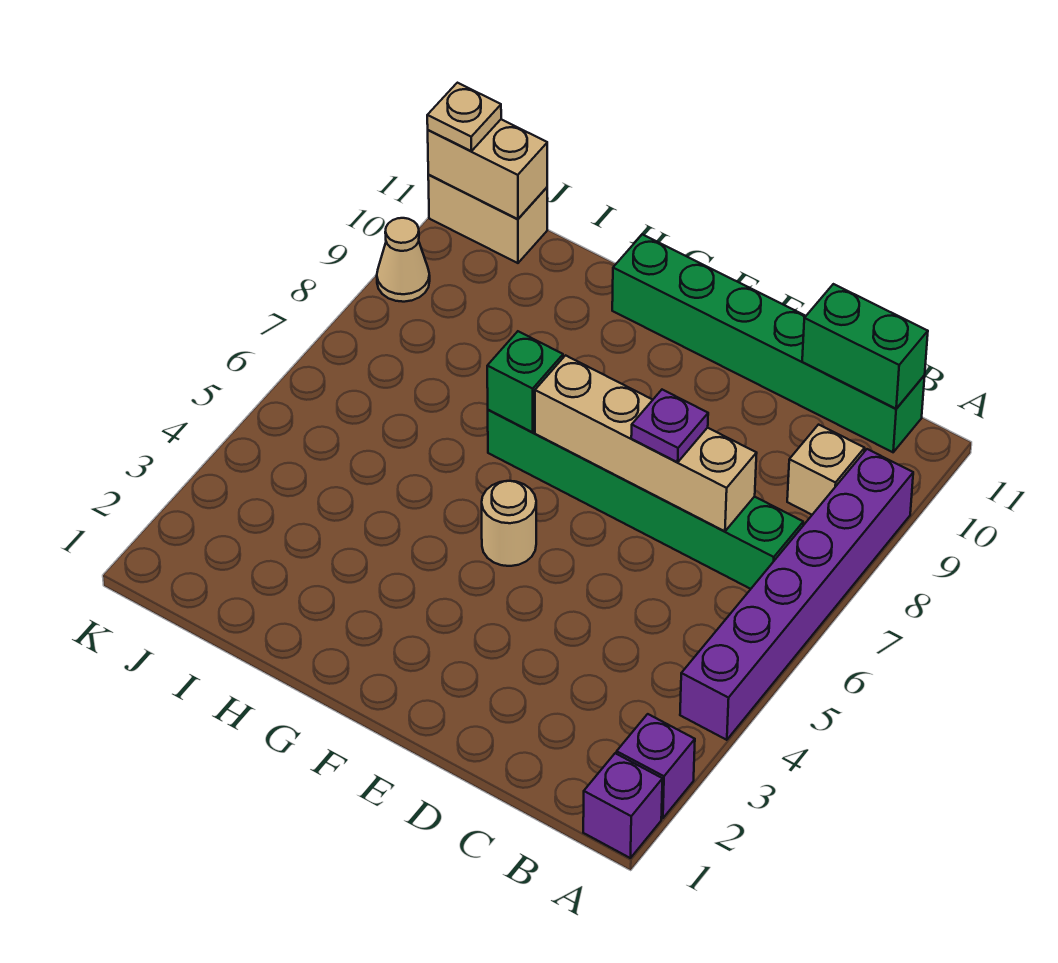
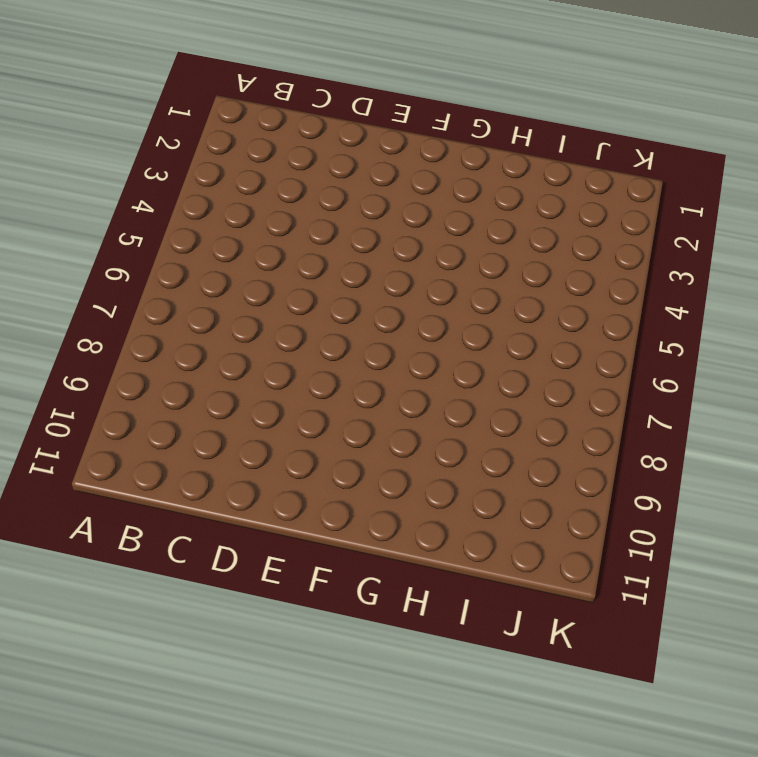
none -> purple brick A1 level 1
none -> purple brick A2 level 1
none -> purple brick A4:A9 level 1

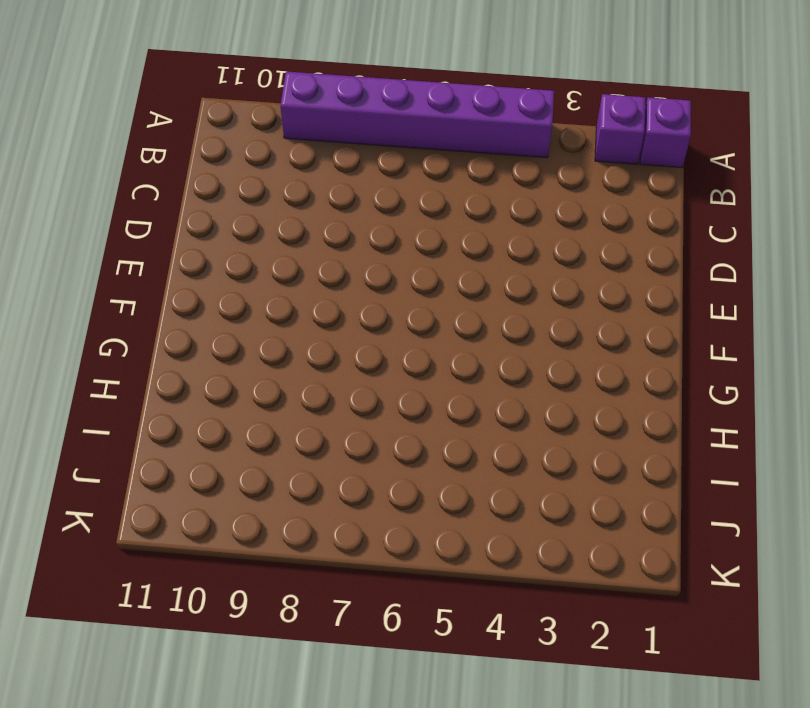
none -> green brick B7:G7 level 1
none -> tan brick B9 level 1
none -> green brick B11:G11 level 1

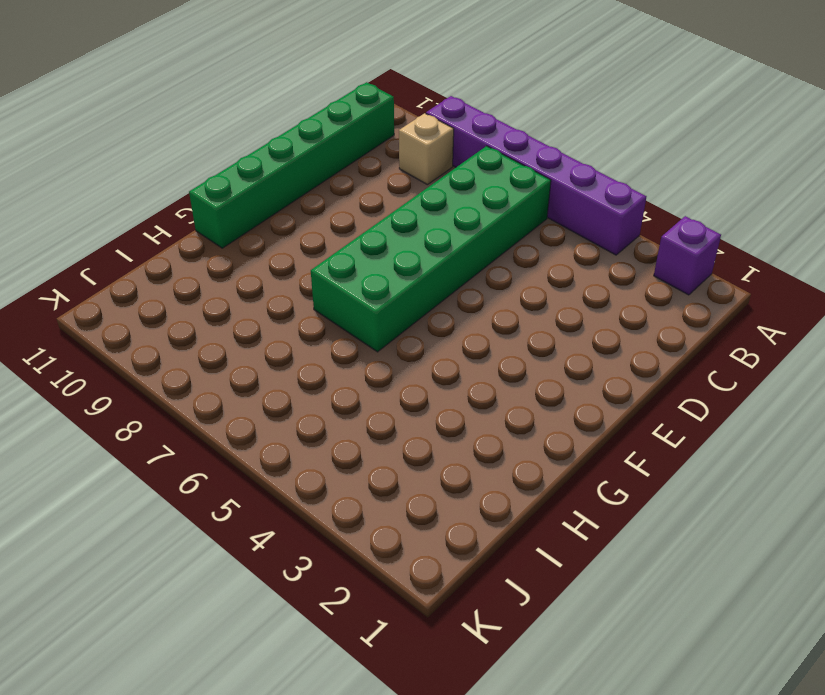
green brick B6:G7 level 1 -> green brick B7:G7 level 1
none -> purple brick A1 level 1
none -> tan round brick F5 level 1
none -> tan brick J11:K11 level 1

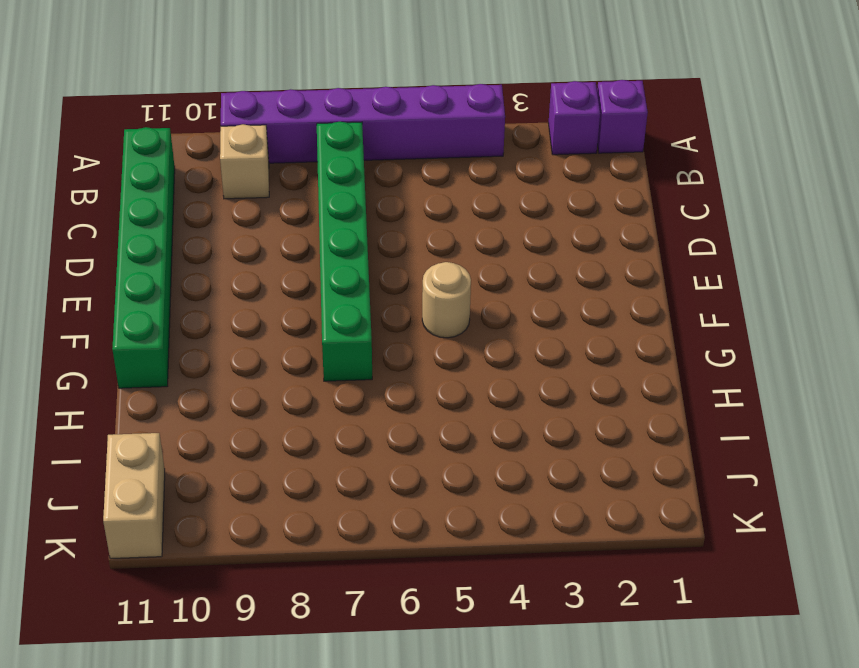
none -> tan cone K9 level 1
none -> green brick B11:C11 level 2
none -> tan brick C7:F7 level 2

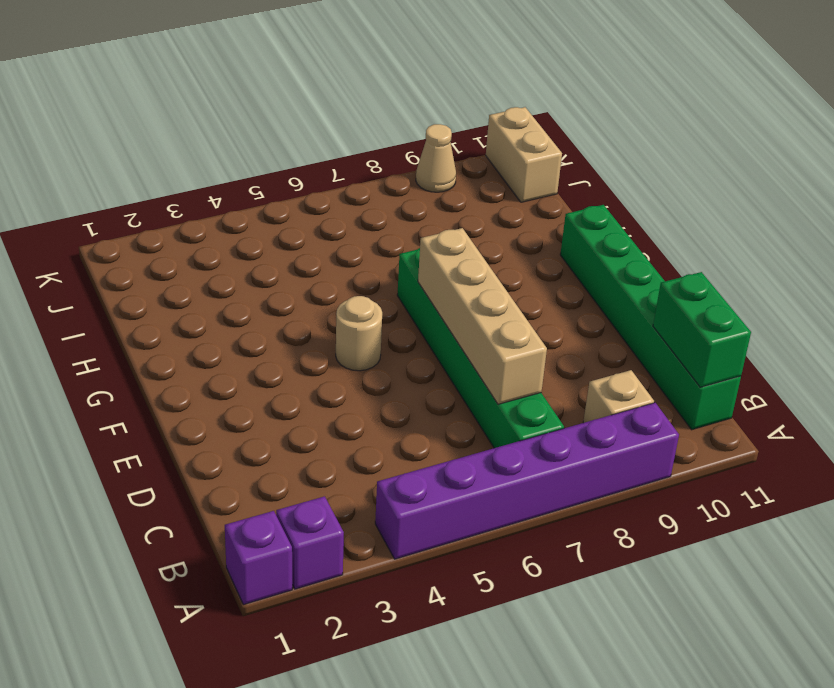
none -> green brick G7 level 2
none -> tan brick J11:K11 level 2
none -> purple plate D7 level 3

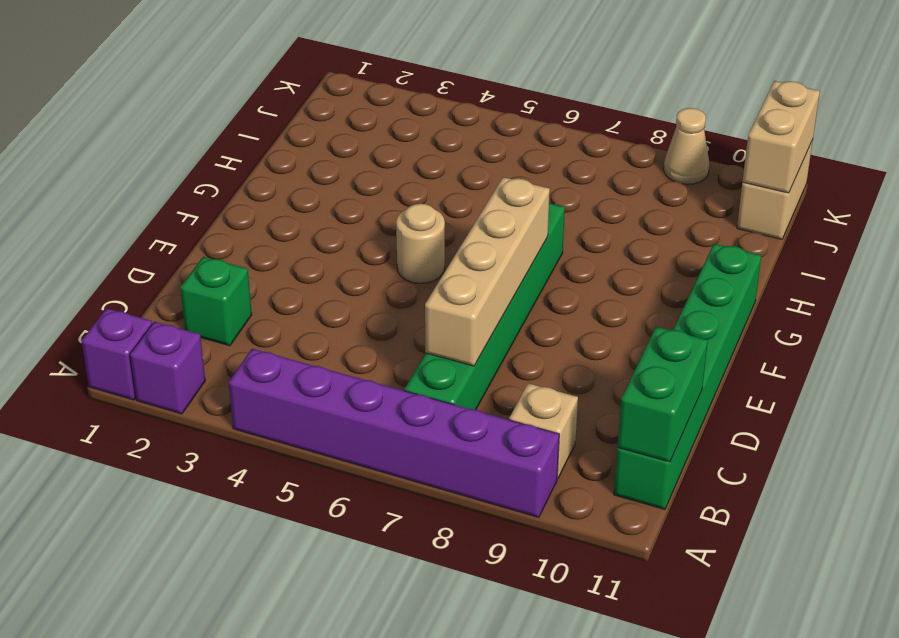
green brick C2 level 1 -> green brick G7 level 2
none -> purple plate D7 level 3
none -> tan plate K11 level 3

